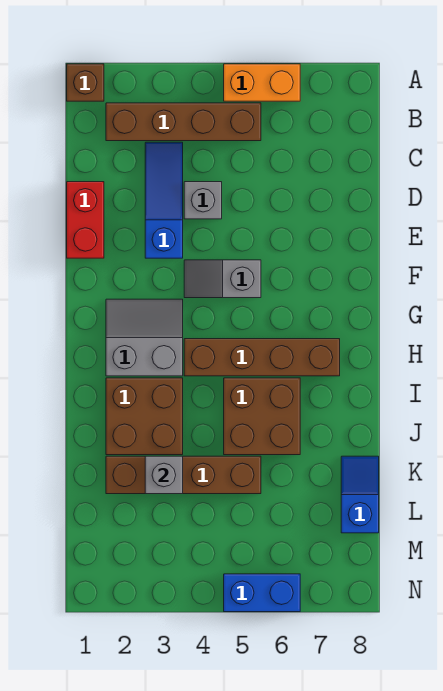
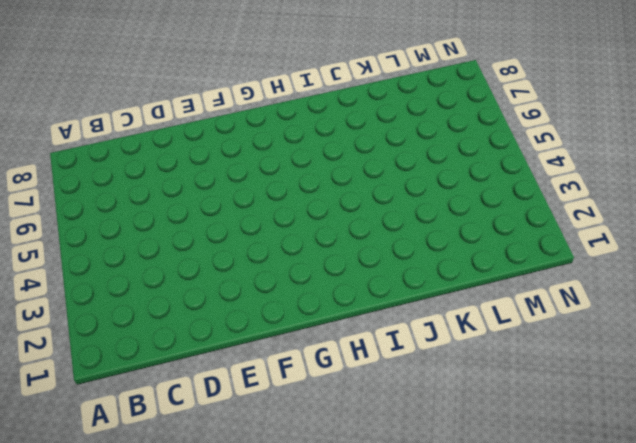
none -> brown brick A1 level 1
none -> orange brick A5:A6 level 1
none -> brown brick B2:B5 level 1

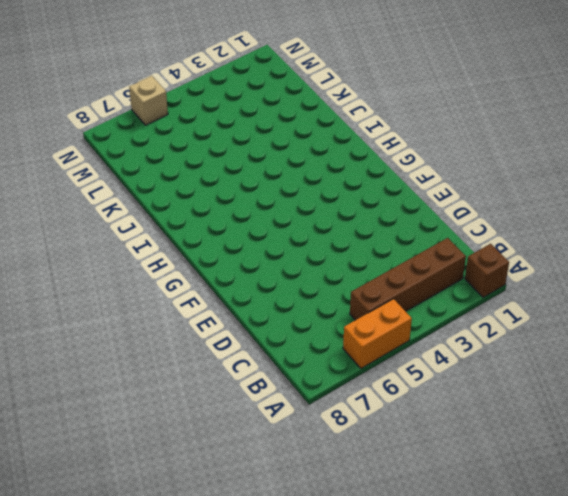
tan brick N6 level 1 -> blue brick N5:N6 level 1
none -> blue slope C3:E3 level 1 top E
none -> red brick D1:E1 level 1
none -> grey brick D4 level 1

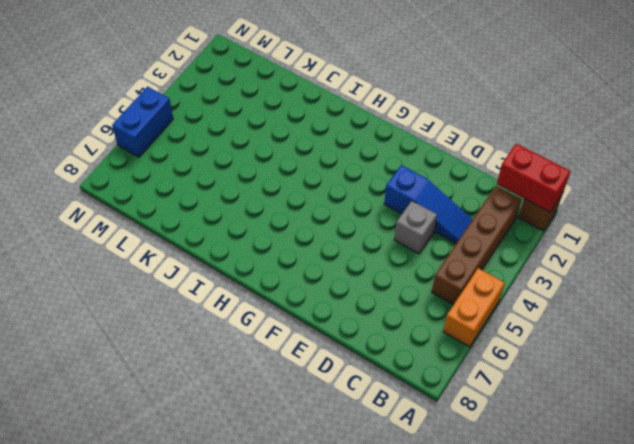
red brick A1:B1 level 2 -> red brick D1:E1 level 1
none -> grey slope F4:F5 level 1 top 5
none -> grey slope G2:H3 level 1 top H
none -> brown brick H4:H7 level 1

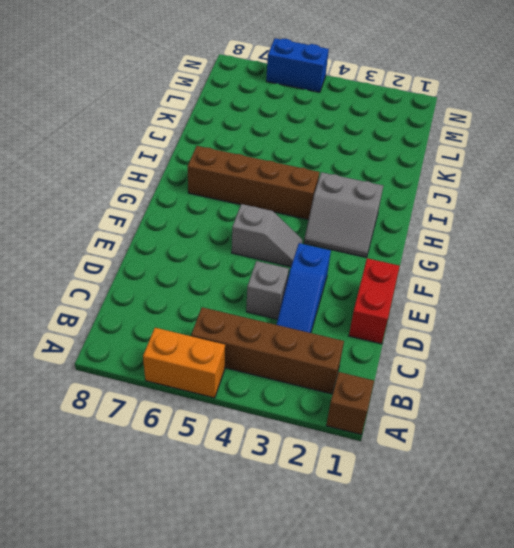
none -> brown brick I2:J3 level 1
none -> brown brick I5:J6 level 1
none -> brown brick K2:K5 level 1

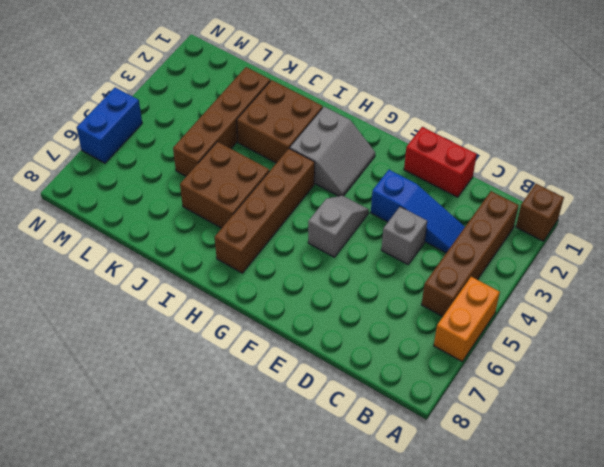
none -> blue slope K8:L8 level 1 top L
none -> grey brick K3 level 2

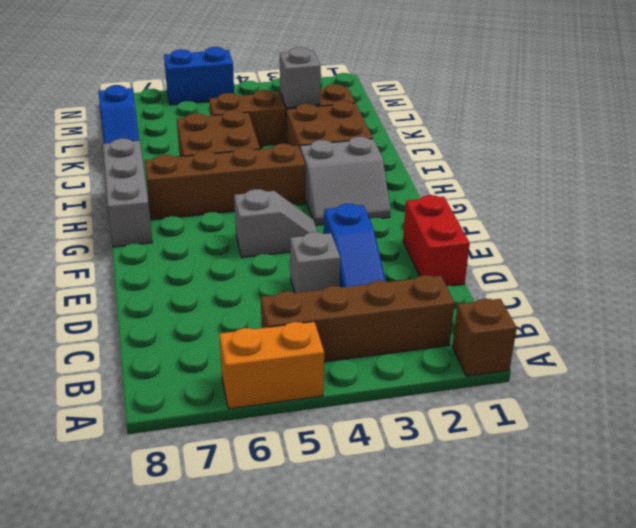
grey brick G8:I8 level 1 -> none

